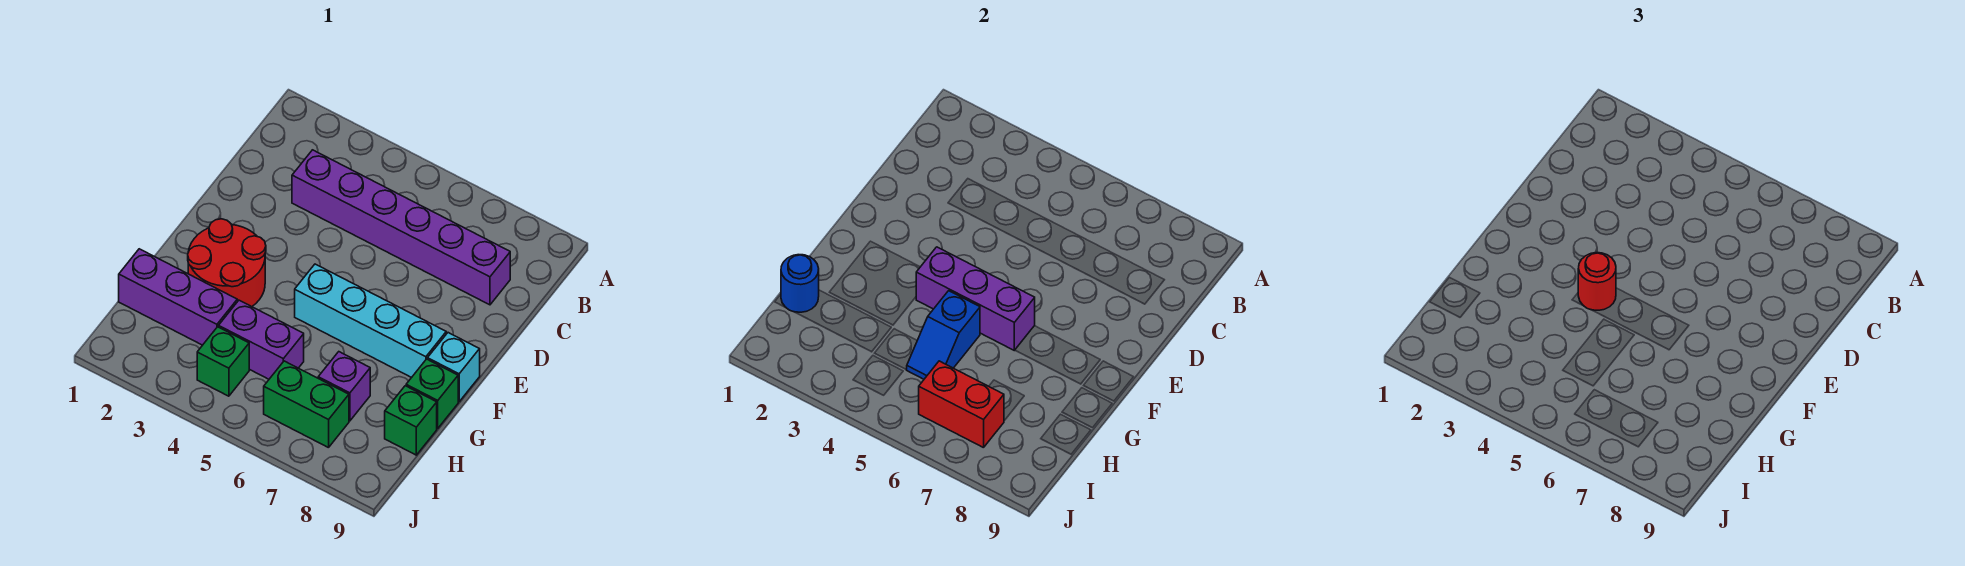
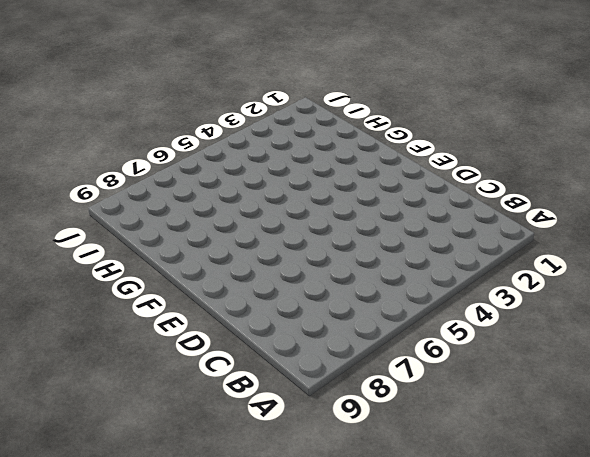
none -> purple brick C3:C8 level 1
none -> red round brick F2:G3 level 1
none -> cyan brick F5:F8 level 1

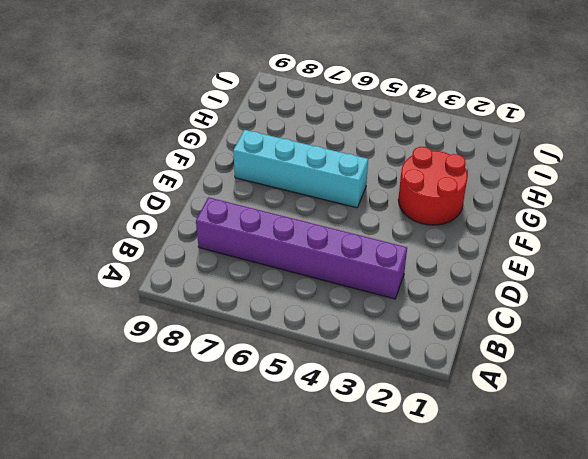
none -> cyan brick F9 level 1
none -> green brick G9 level 1
none -> purple brick H1:H3 level 1

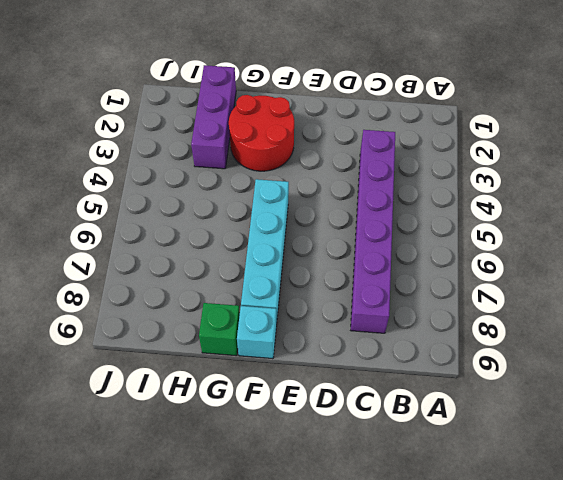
none -> purple brick H4:H5 level 1
none -> purple brick H7 level 1
none -> green brick H9 level 1

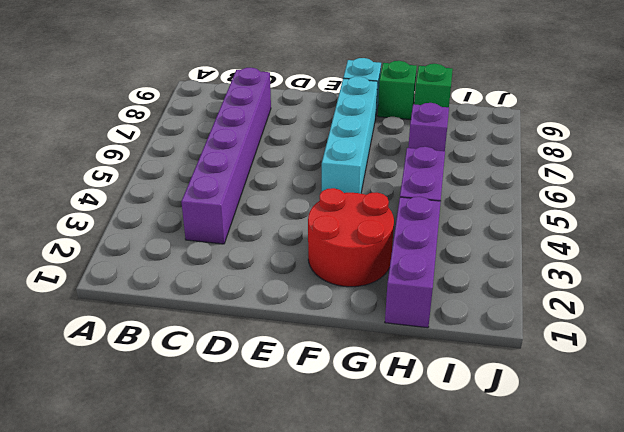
none -> green brick I4 level 1
none -> green brick I6:I7 level 1
none -> purple brick F4:F6 level 2

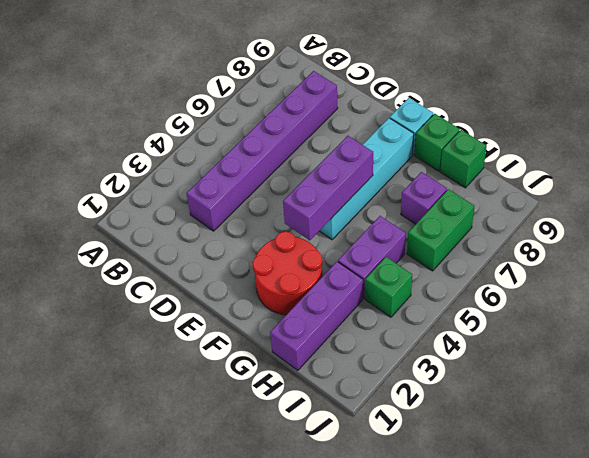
none -> blue slope G5:H5 level 2 top G
none -> blue round brick H1 level 2
none -> red brick I6:I7 level 2

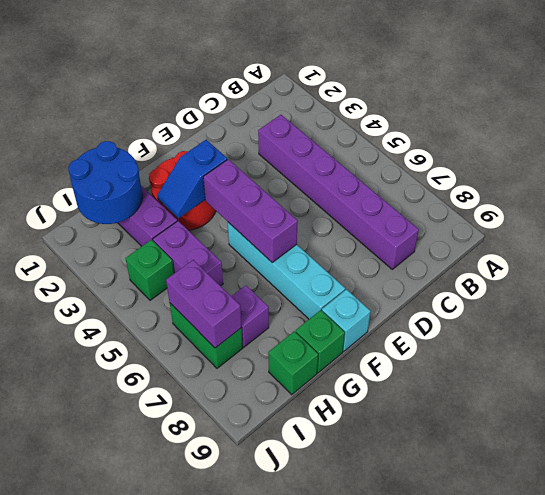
blue slope F3:G3 level 2 top F -> blue slope G5:H5 level 2 top G
blue round brick H1:I2 level 2 -> blue round brick H1 level 2
purple brick I6:I7 level 2 -> red brick I6:I7 level 2
none -> red round brick F4 level 3

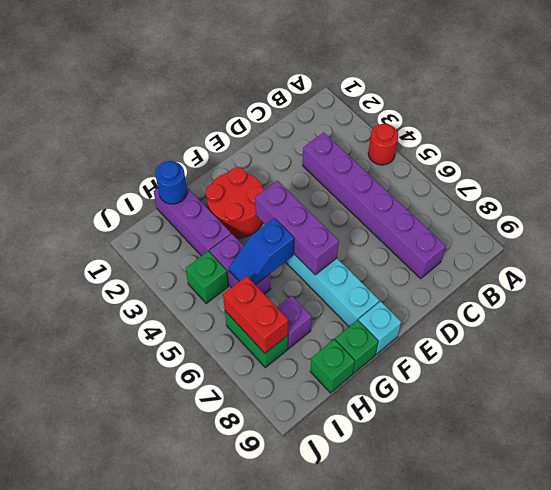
red round brick A4 level 1 -> red round brick F4 level 3

